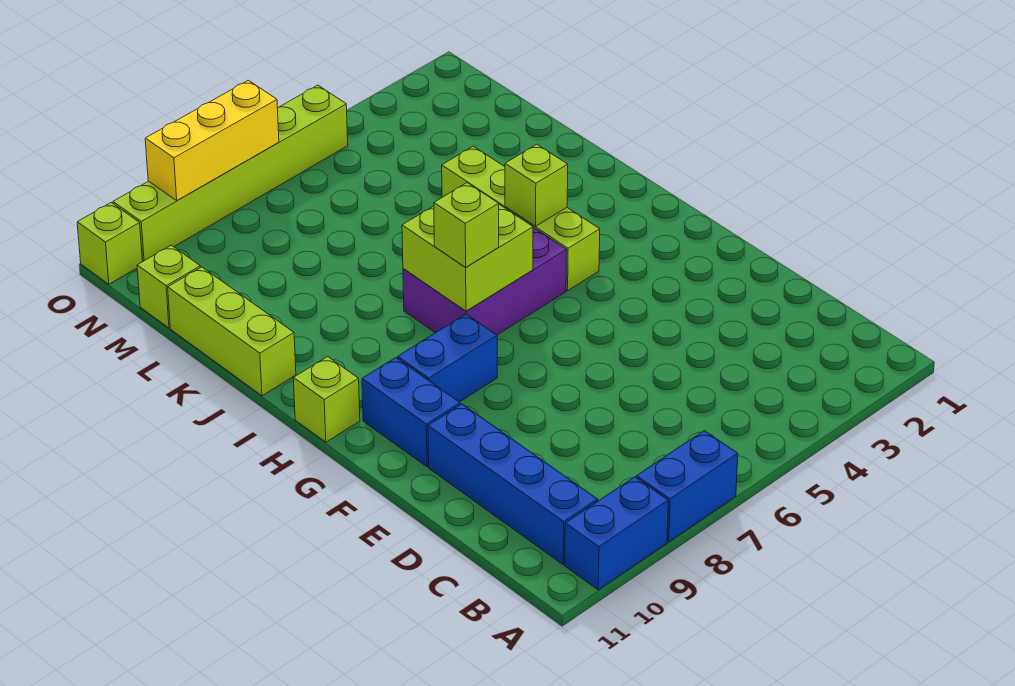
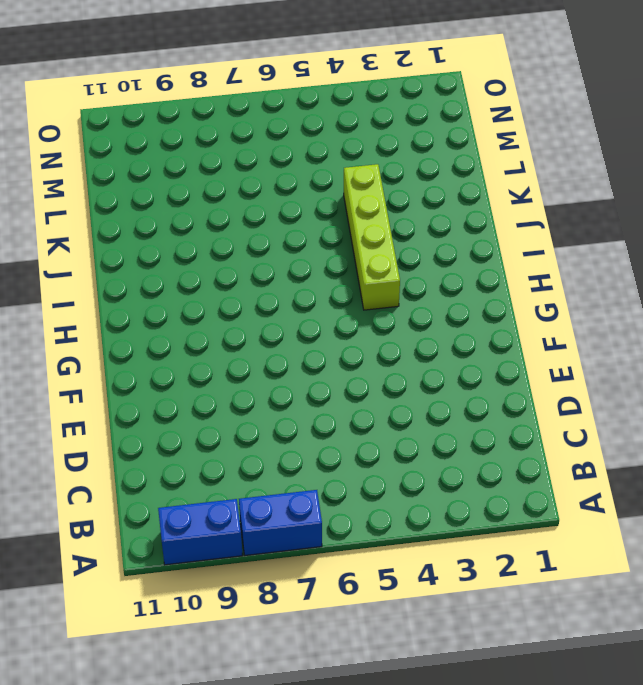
none -> blue brick B10:E10 level 1
none -> blue brick F10:G10 level 1
none -> blue brick G8:G9 level 1

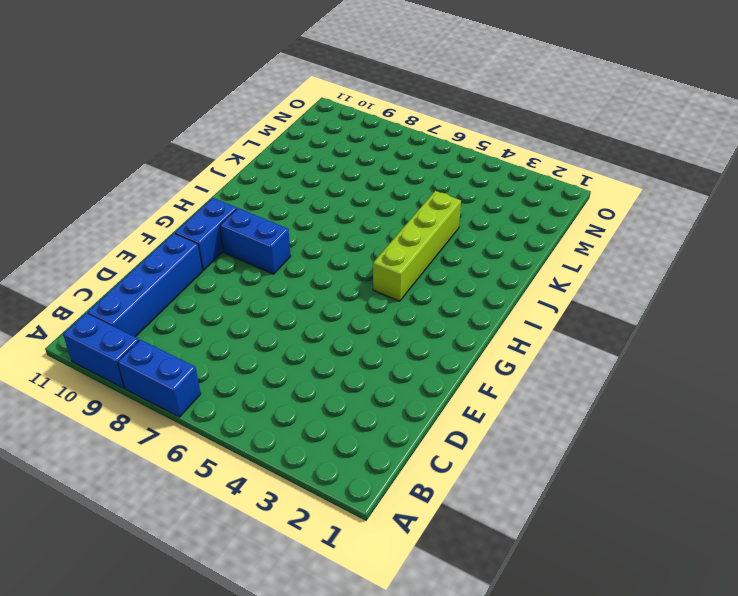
none -> purple brick H5:I7 level 1
none -> lime brick H11 level 1
none -> lime brick J11:L11 level 1

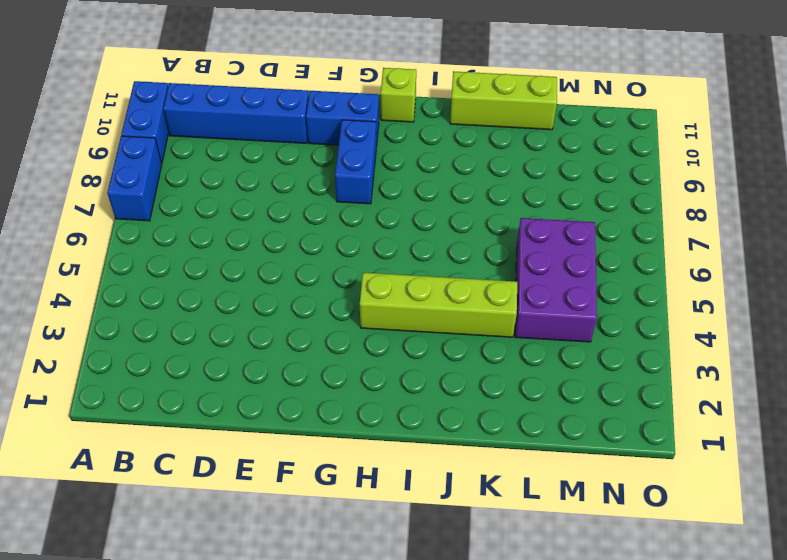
purple brick L4:M6 level 1 -> purple brick H5:I7 level 1
none -> lime brick M11 level 1
none -> lime brick O5:O10 level 1
none -> lime brick O11 level 1

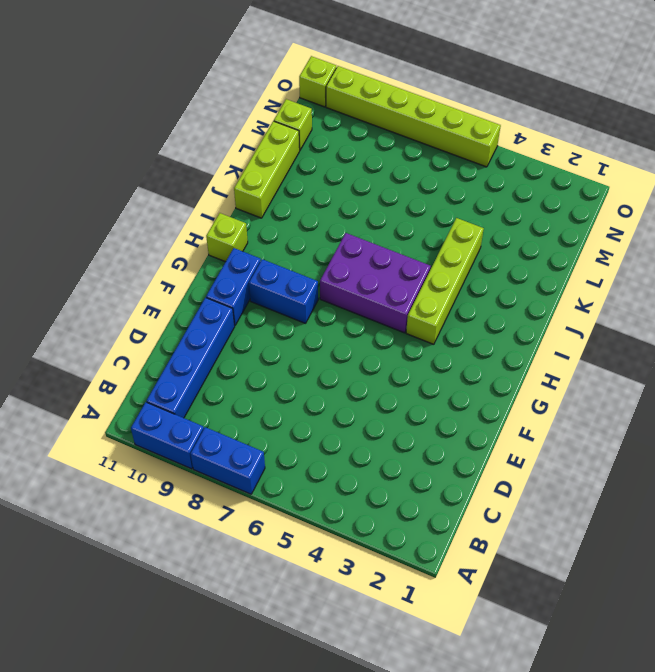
none -> lime brick H6:I7 level 2
none -> lime brick I4 level 2
none -> yellow brick O7:O9 level 2

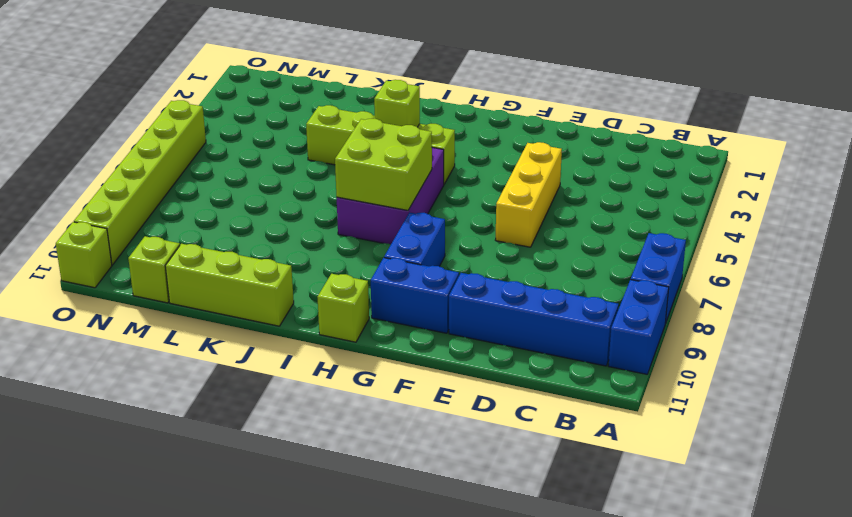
yellow brick E4:E6 level 1 -> yellow brick O7:O9 level 2
none -> lime brick H7 level 3

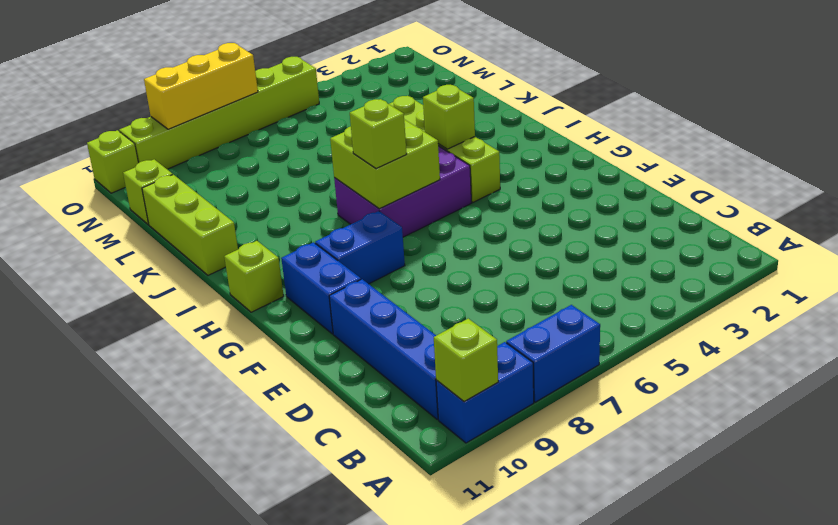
lime brick A10 level 2 -> none

